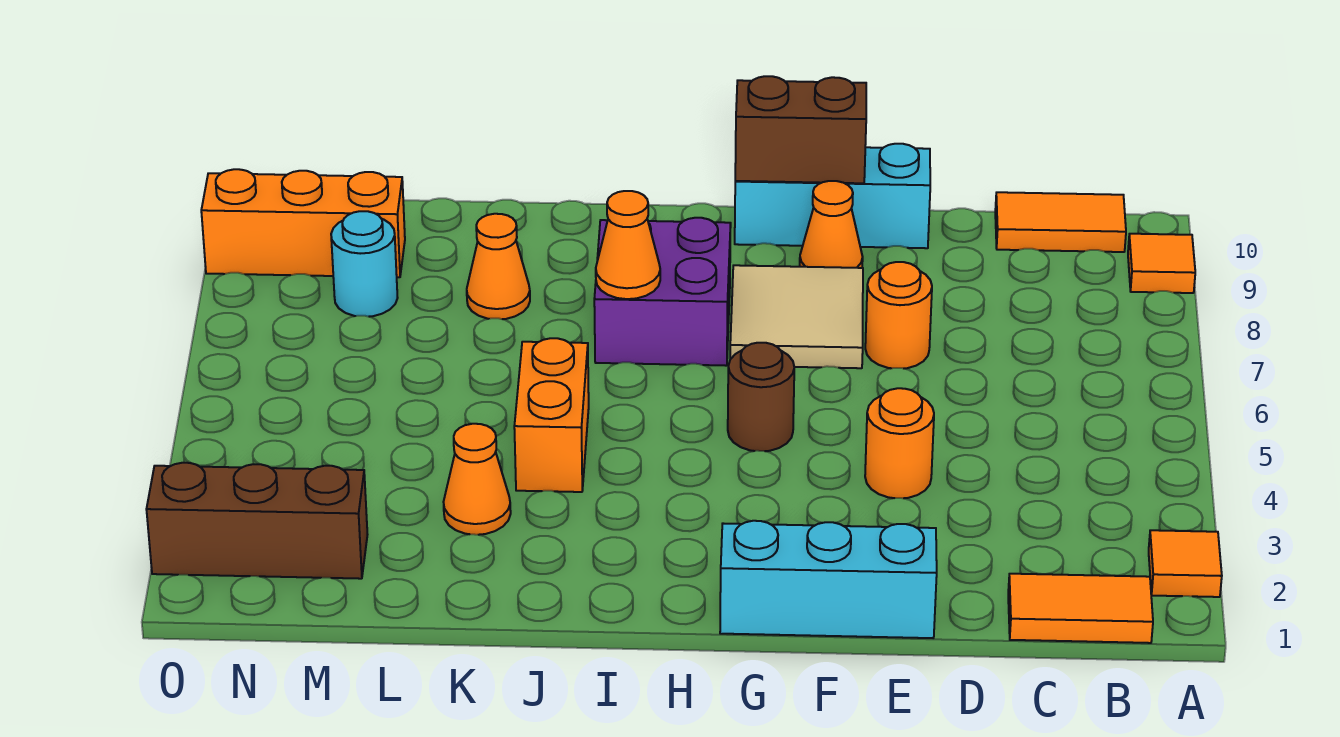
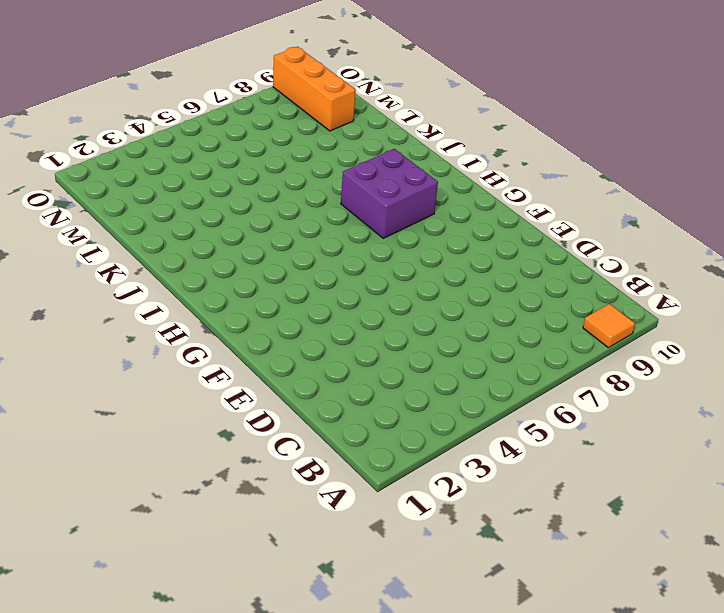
none -> orange tile A2 level 1
none -> orange tile B1:C1 level 1
none -> orange tile B10:C10 level 1

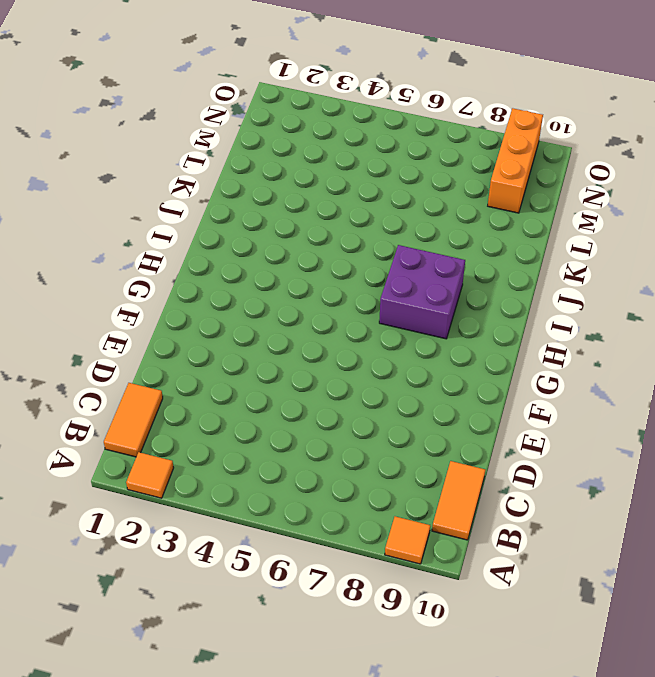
none -> cyan brick E1:G1 level 1
none -> orange round brick E4 level 1
none -> orange round brick E7 level 1

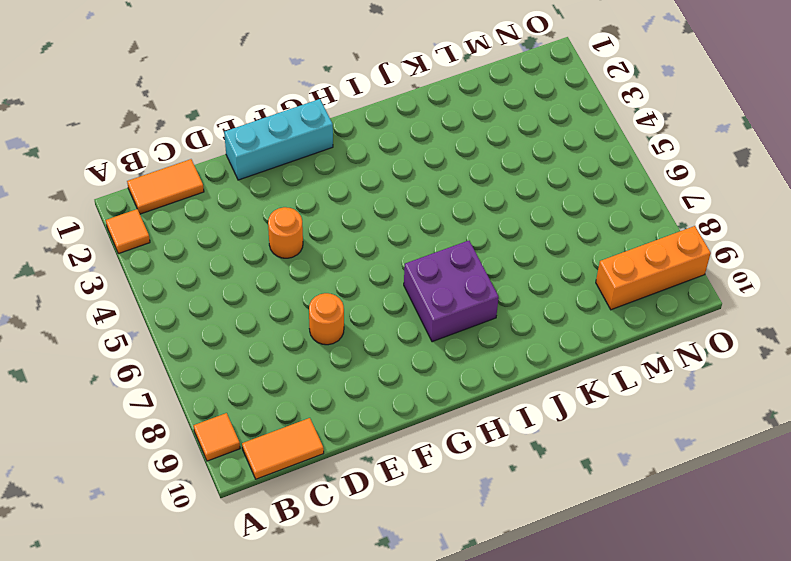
none -> cyan brick E10:G10 level 1
none -> tan tile F7:G8 level 1
none -> orange cone F9 level 1

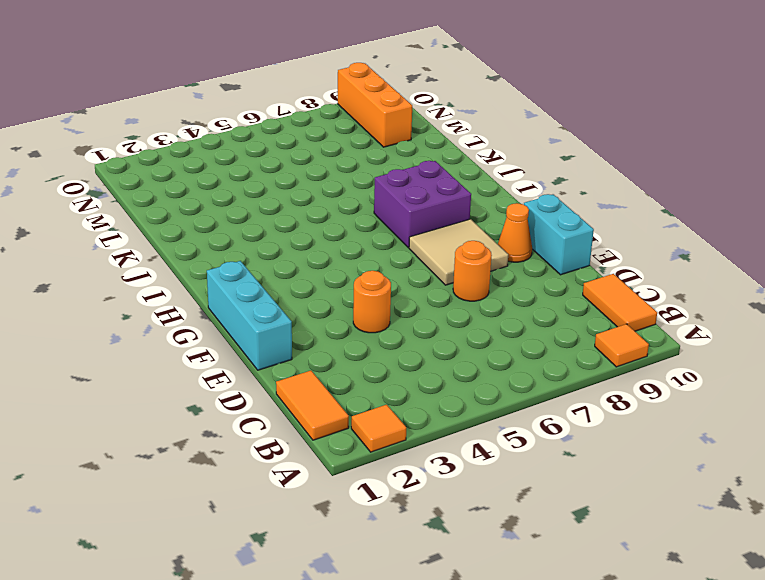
cyan brick E10:F10 level 1 -> cyan brick E10:G10 level 1
none -> brown round brick G5 level 1
none -> orange brick J4:J5 level 1
none -> orange cone K3 level 1

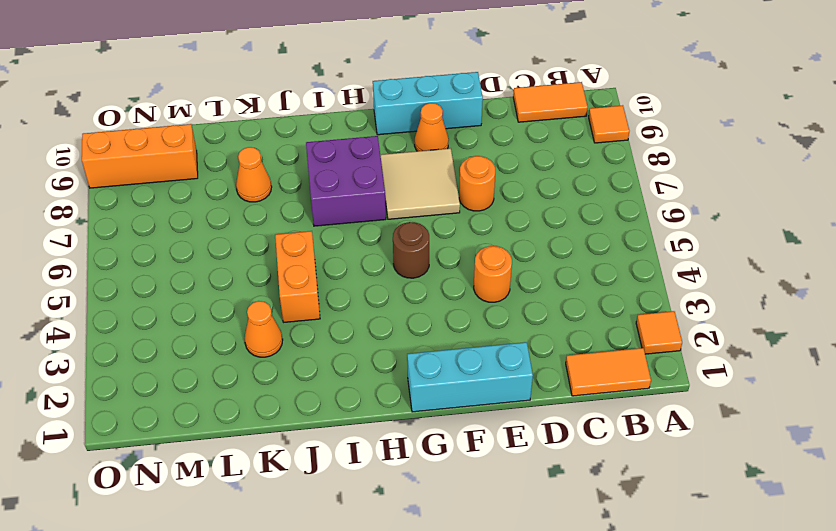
none -> brown brick M2:O2 level 1
none -> cyan round brick M8 level 1
none -> brown brick F10:G10 level 2

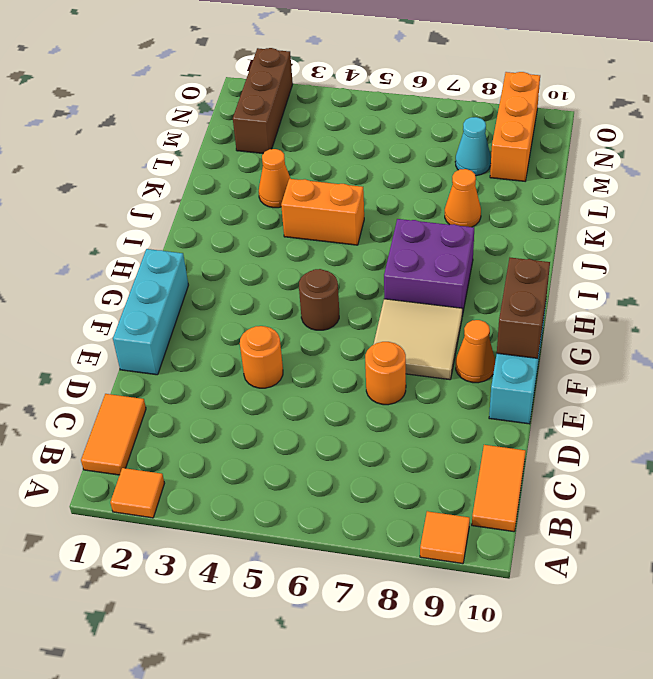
cyan cone M8 level 1 -> cyan round brick M8 level 1
none -> orange cone I7 level 2

